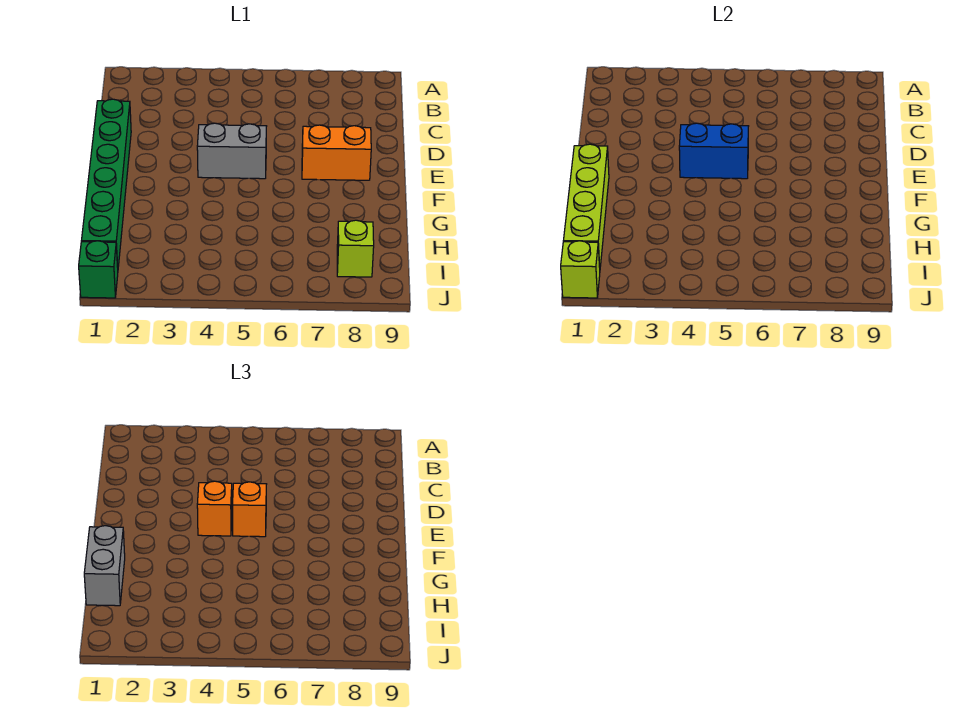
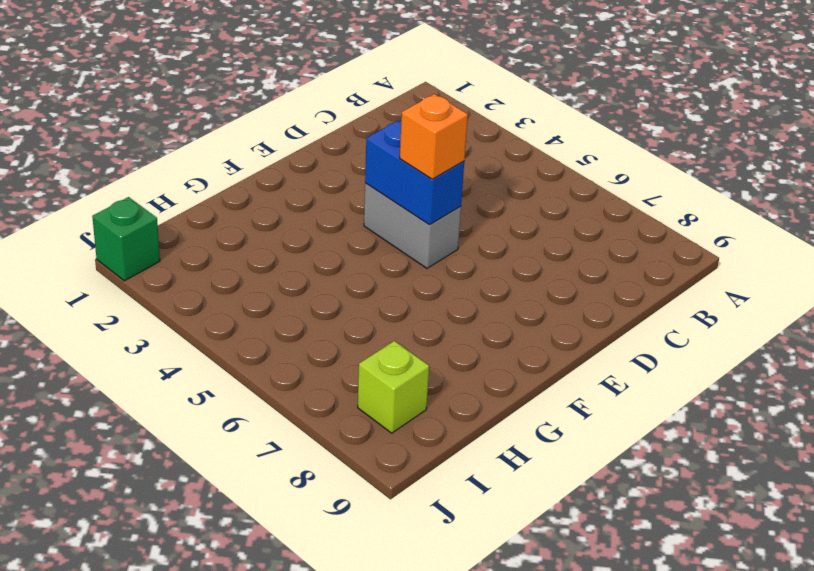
none -> green brick D1:I1 level 1
none -> orange brick E7:E8 level 1

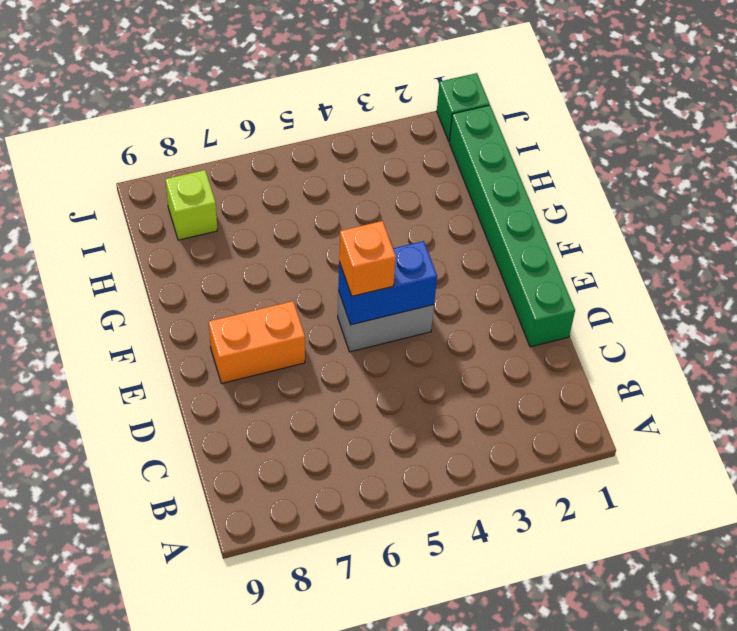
none -> lime brick F1:I1 level 2
none -> lime brick J1 level 2

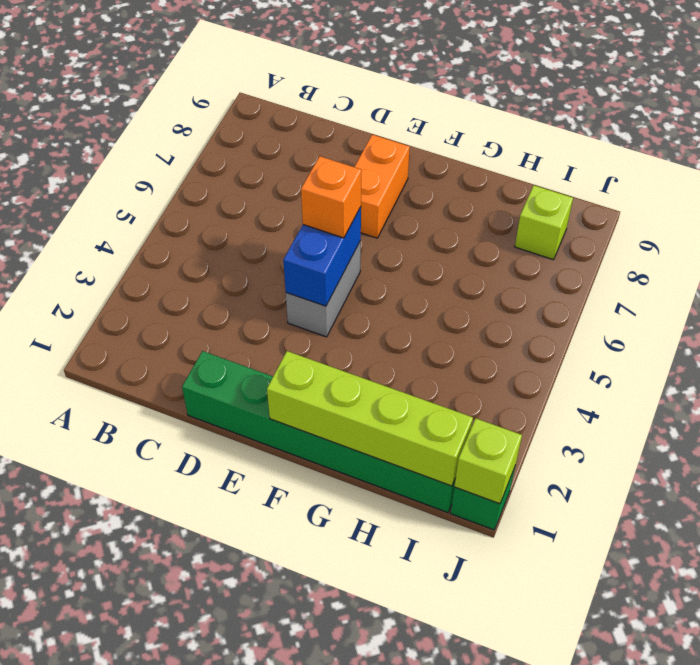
none -> orange brick E4 level 3
none -> grey brick G1:H1 level 3

